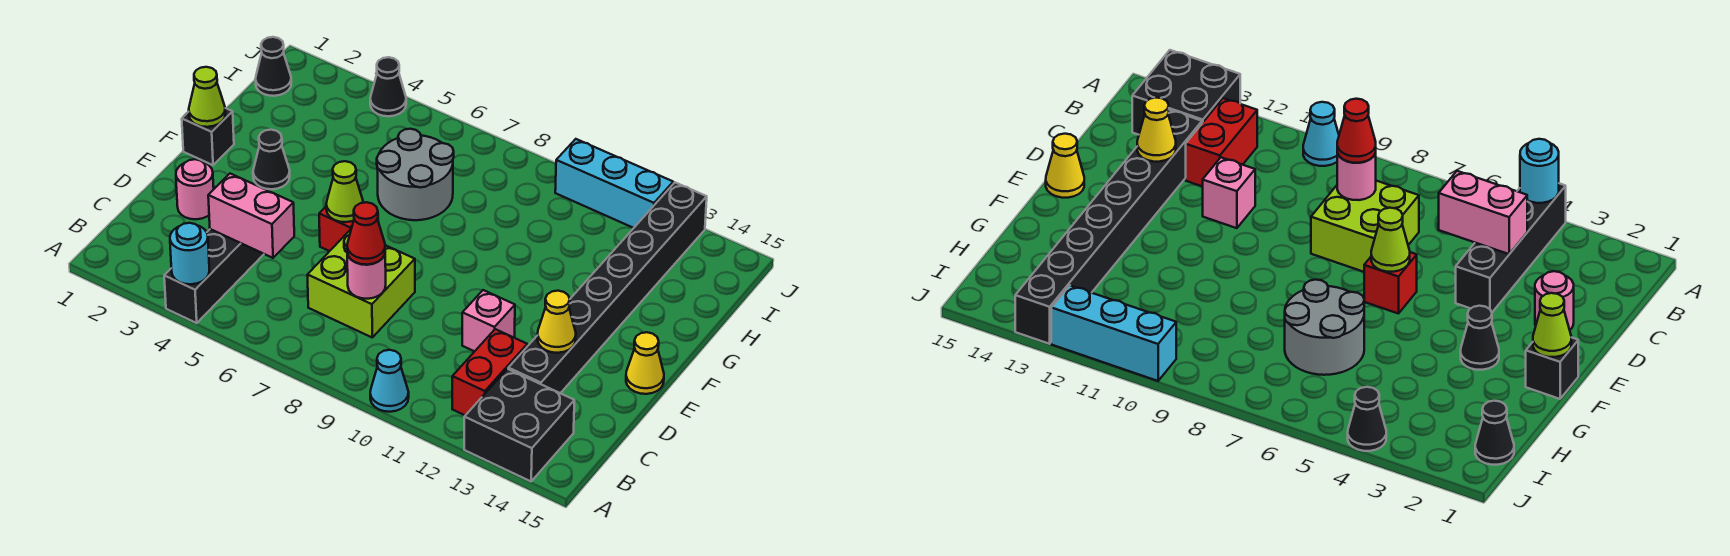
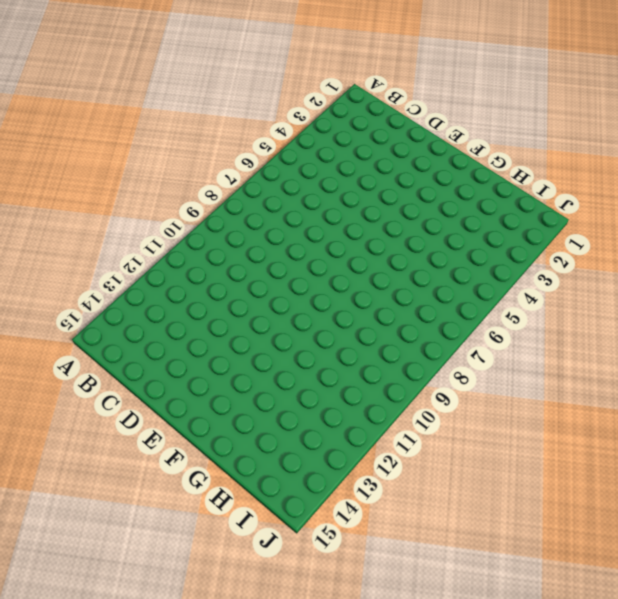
none -> black brick A4:D4 level 1
none -> cyan cone A10 level 1
none -> black brick A13:B14 level 1

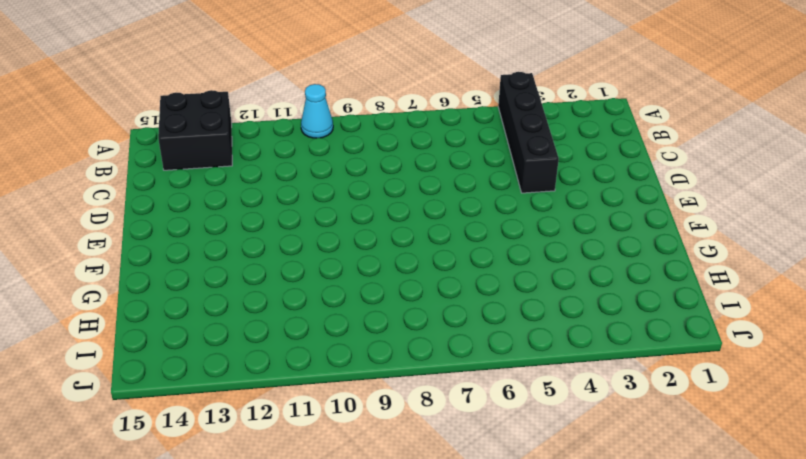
none -> red brick B12:C12 level 1
none -> lime brick C7:D8 level 1
none -> black brick C13:J13 level 1

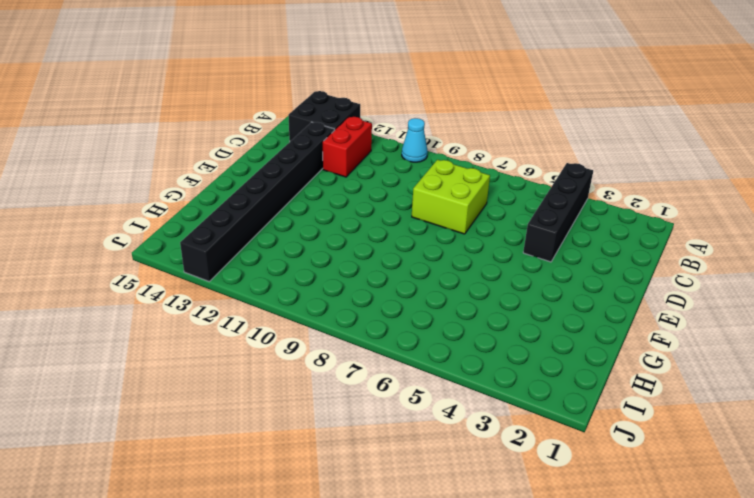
none -> pink round brick D2 level 1
none -> pink brick D11 level 1
none -> red brick E6 level 1

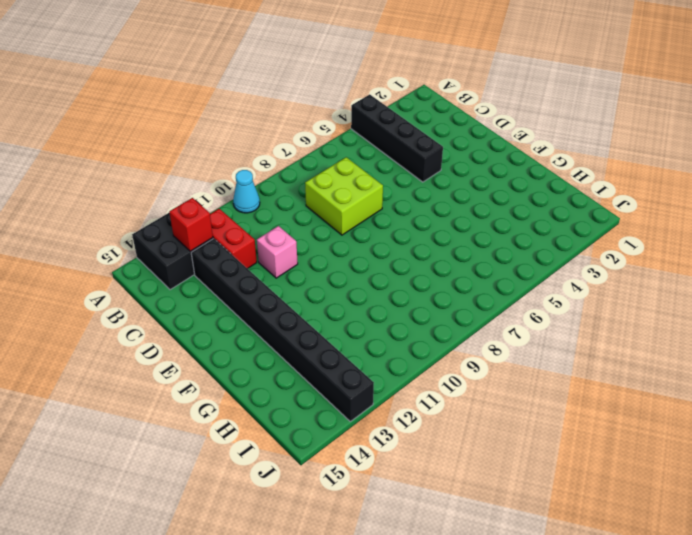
red brick B13 level 2 -> red brick E6 level 1
none -> pink round brick D2 level 1
none -> yellow cone E15 level 1
none -> black brick F1 level 1

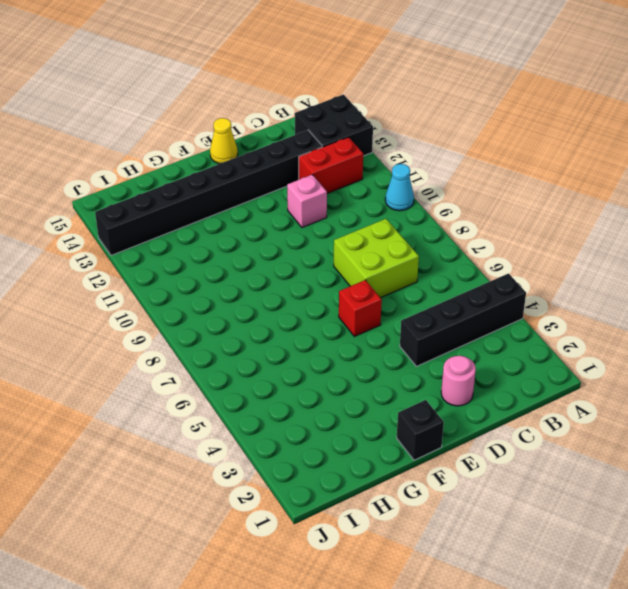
none -> black cone F3 level 1
none -> grey round brick G6:H7 level 1
none -> black cone I1 level 1

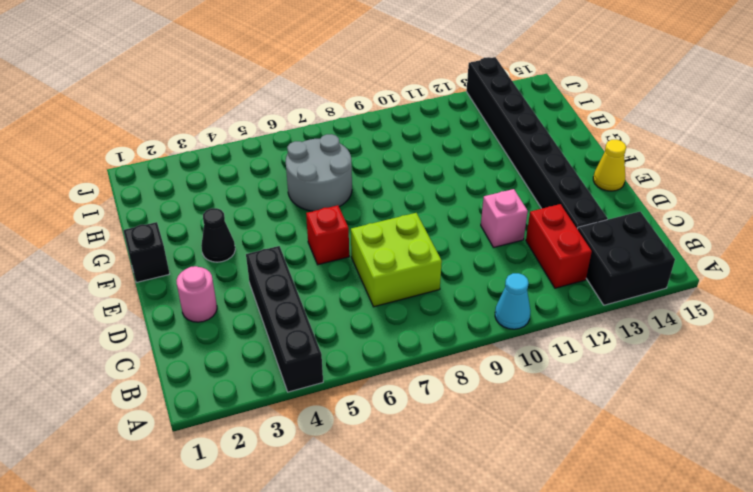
none -> black cone I1 level 1
none -> black cone J4 level 1
none -> cyan brick J10:J12 level 1

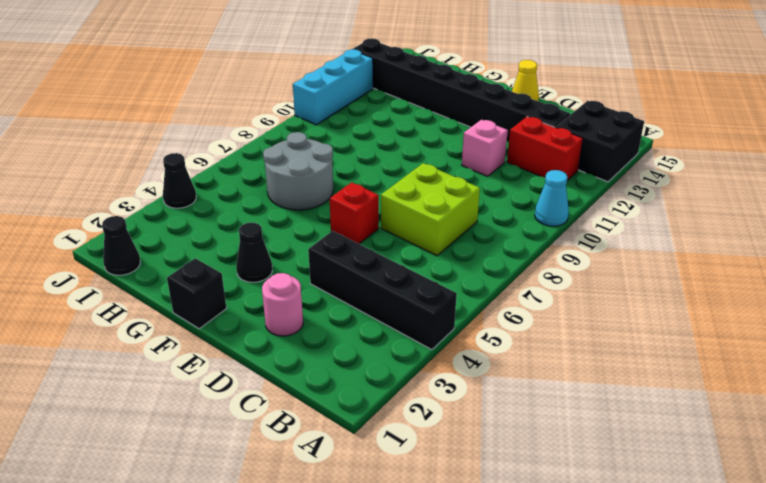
none -> cyan round brick A4 level 2
none -> pink brick C4:C5 level 2
none -> pink round brick C8 level 2

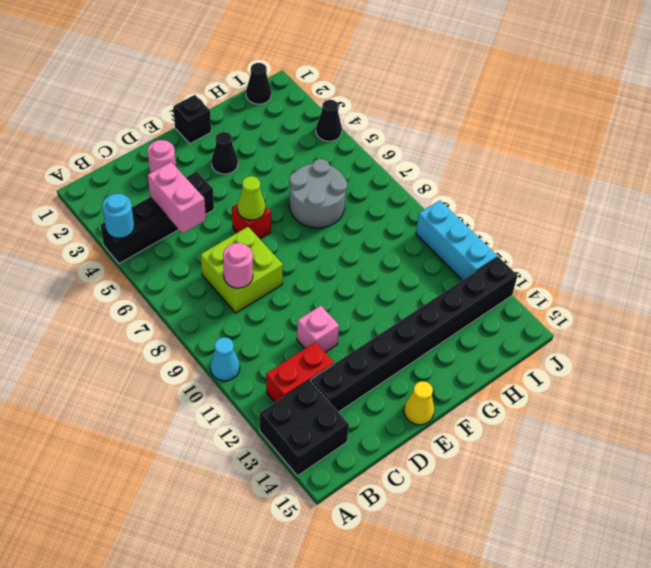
none -> yellow cone D13 level 2
none -> lime cone F1 level 2
none -> red cone C8 level 3

